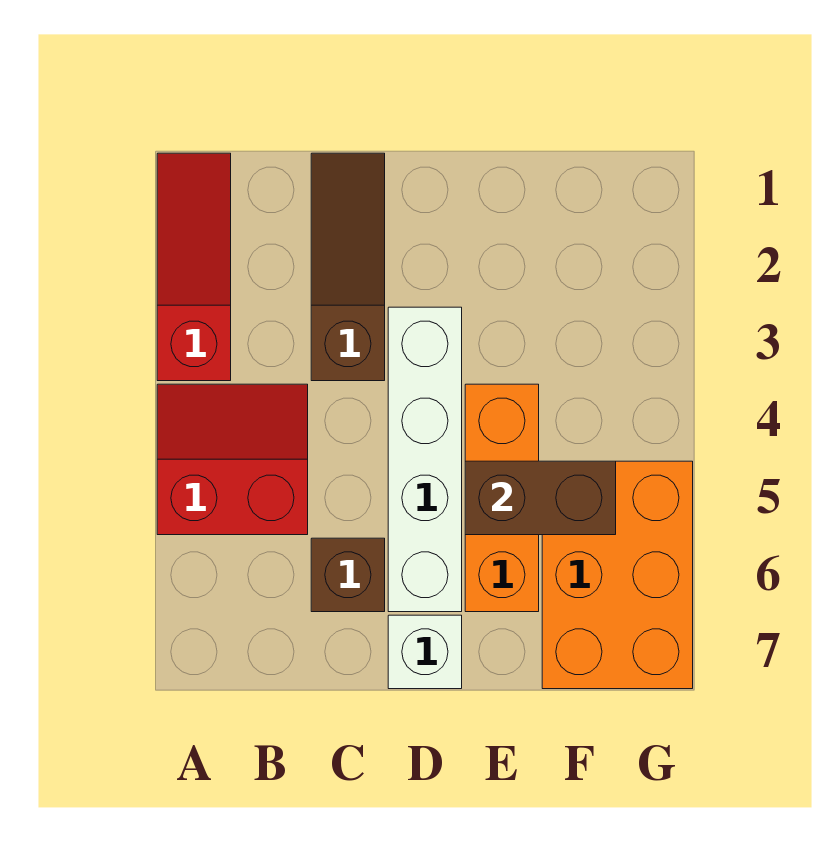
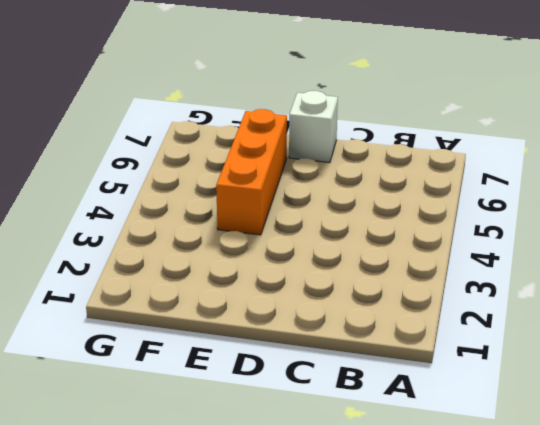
none -> red slope A1:A3 level 1 top 3
none -> red slope A4:B5 level 1 top 5

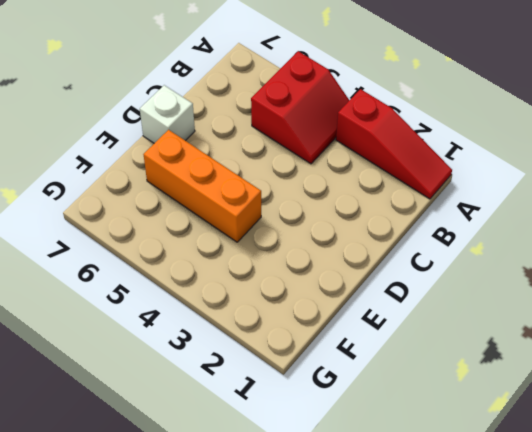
none -> brown slope C1:C3 level 1 top 3
none -> brown brick C6 level 1

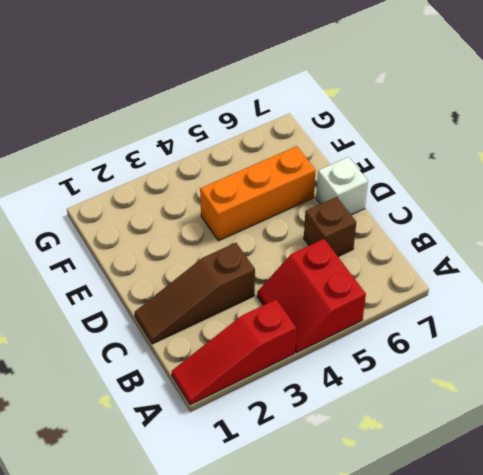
none -> white brick D3:D6 level 1
none -> orange brick F5:G7 level 1

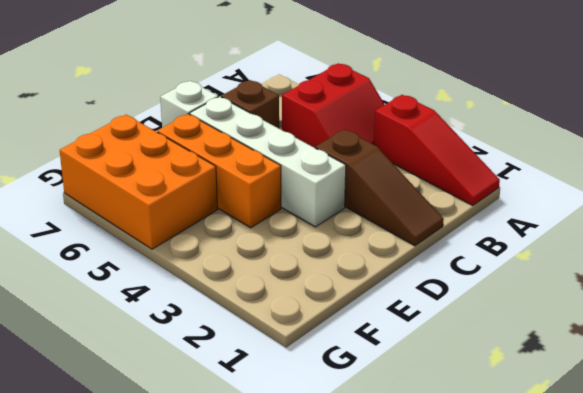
none -> brown brick E5:F5 level 2

